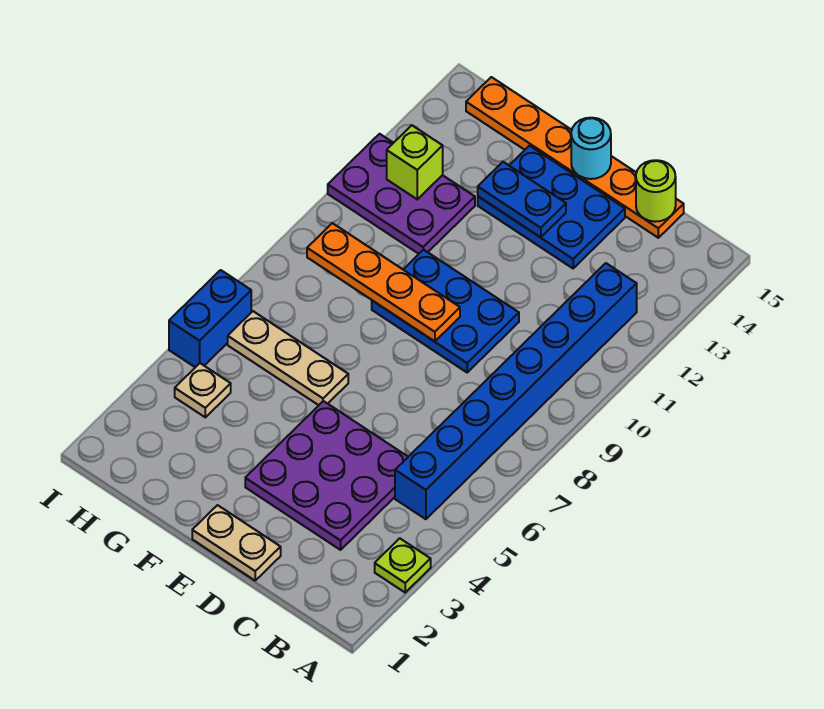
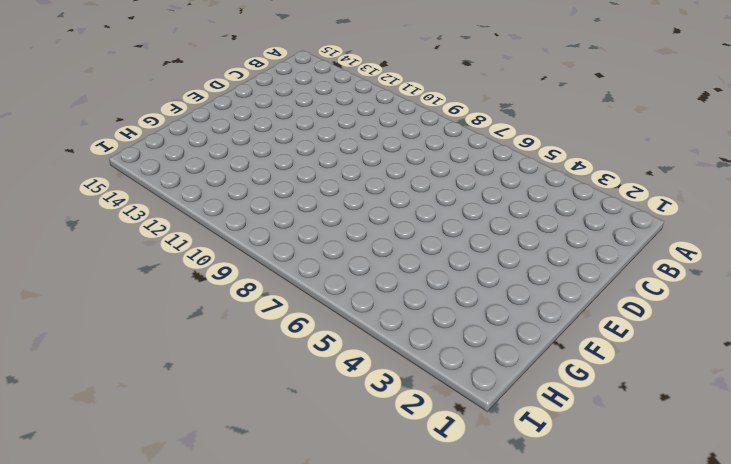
none -> lime plate A3 level 1
none -> blue brick B5:B12 level 1
none -> purple plate C3:E5 level 1

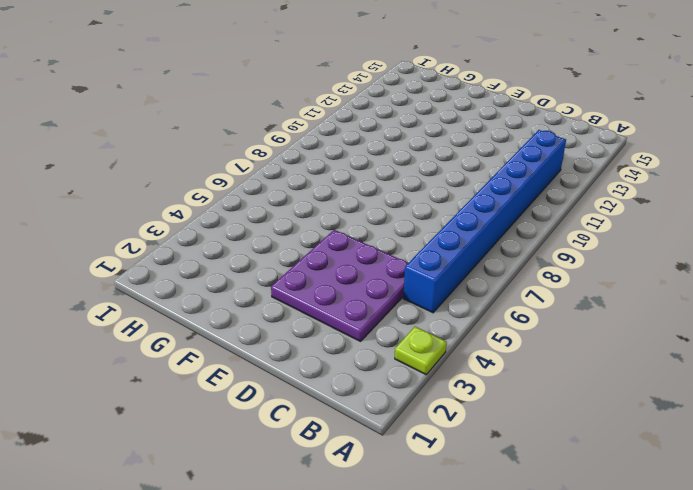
none -> orange plate C15:H15 level 1
none -> tan plate D1:E1 level 1
none -> blue plate D9:F10 level 1

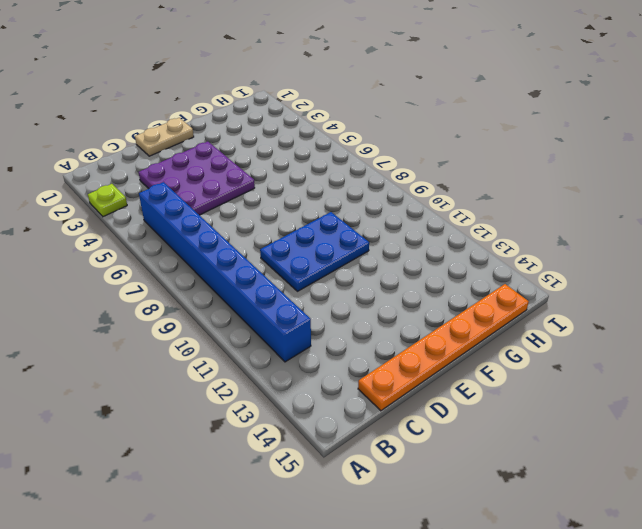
none -> blue plate D13:F14 level 1
none -> tan plate F6:H6 level 1
none -> purple plate G11:I12 level 1

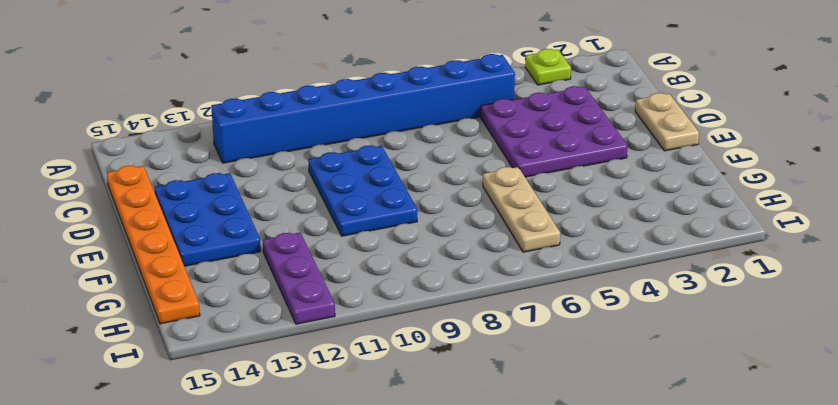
purple plate G12:I12 level 1 -> purple plate G11:I12 level 1
none -> tan plate H4 level 1
none -> blue brick I5:I6 level 1
none -> lime round brick C15 level 2

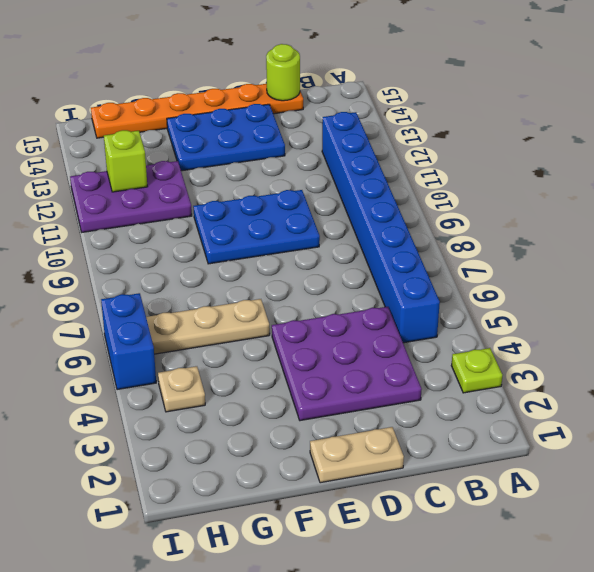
none -> orange plate E9:H9 level 2
none -> blue plate E13:F13 level 2
none -> cyan round brick E15 level 2

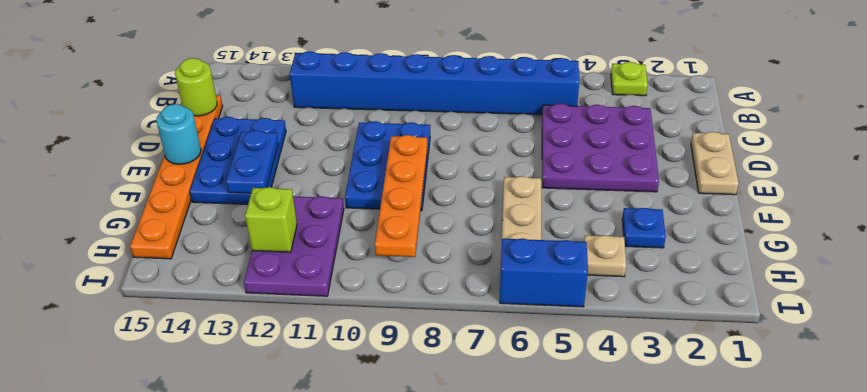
blue plate G3 level 1 -> none

